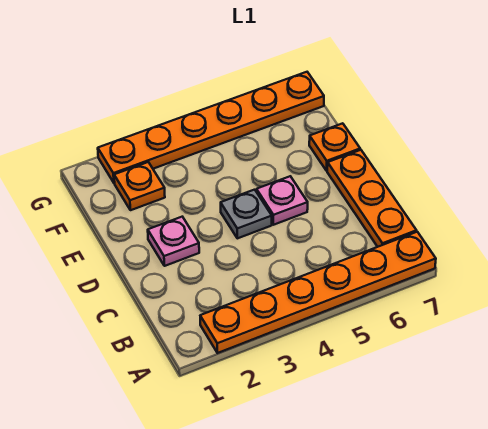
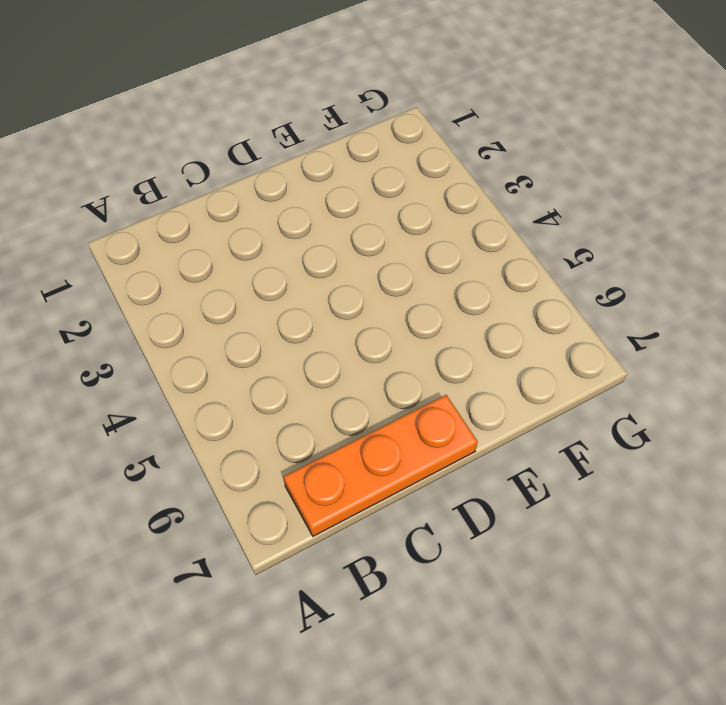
none -> orange plate A2:A7 level 1
none -> pink plate D2 level 1

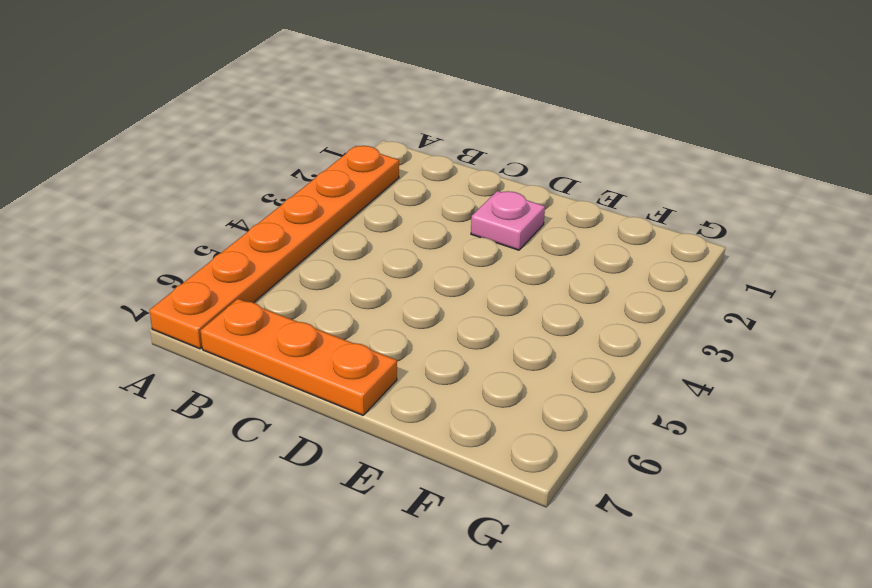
none -> grey plate D4 level 1
none -> pink plate D5 level 1

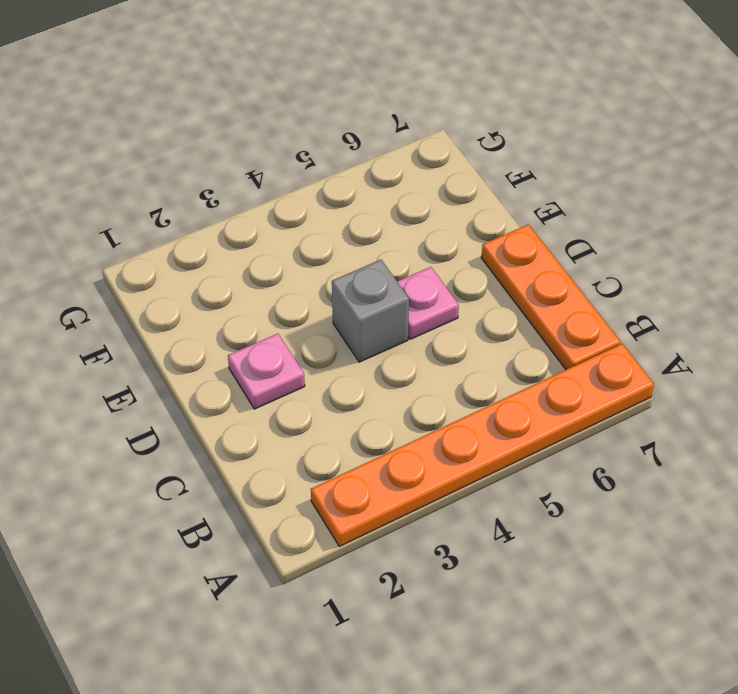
grey brick D4 level 1 -> grey plate D4 level 1
none -> orange plate E7 level 1
none -> orange plate F2 level 1

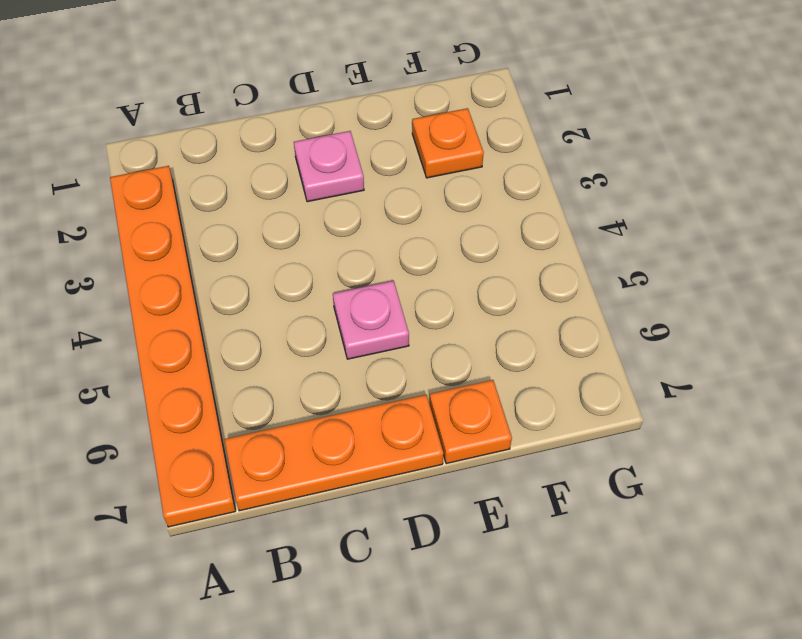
none -> grey plate D4 level 1
none -> orange plate G2:G7 level 1

